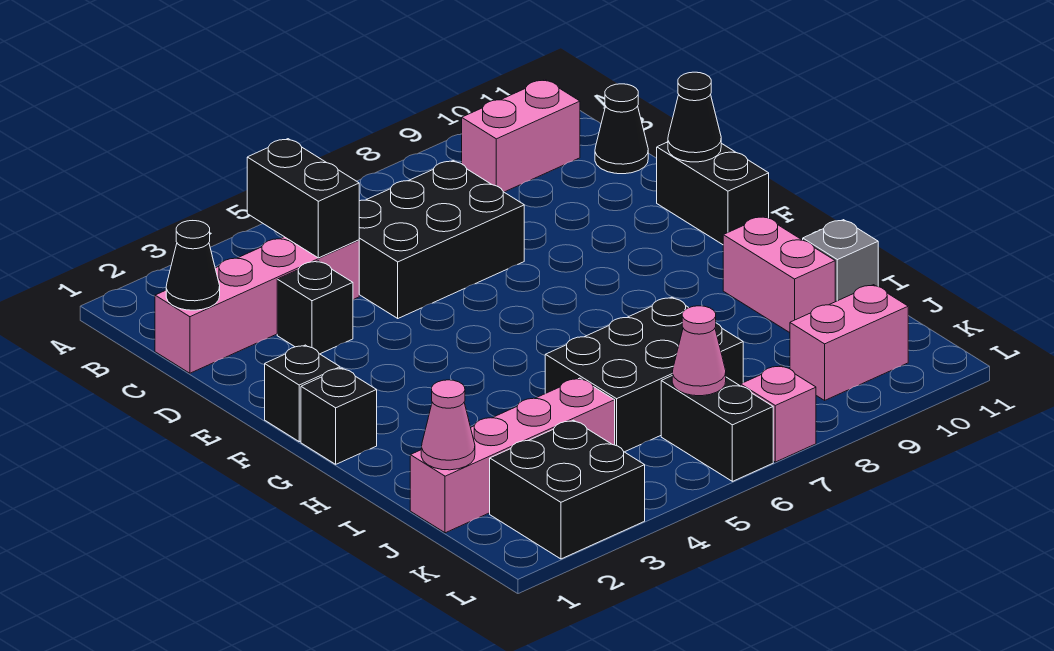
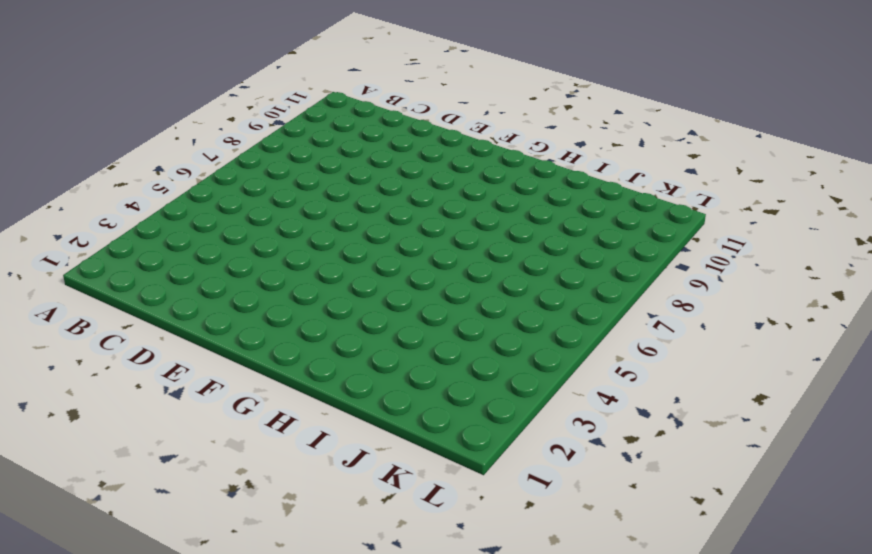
none -> pink brick B9:B10 level 1
none -> pink brick C1:C4 level 1
none -> black brick C5:D7 level 1

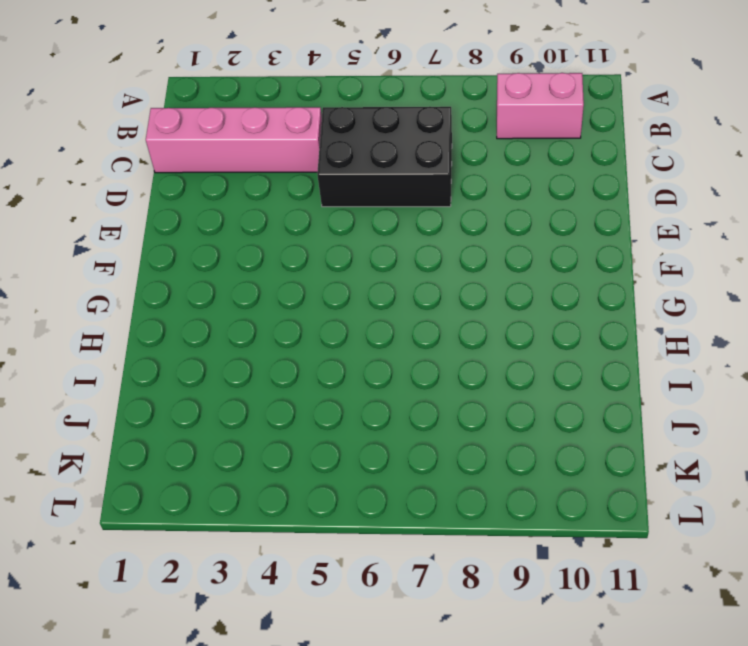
none -> black cone C11 level 1
none -> black brick D3 level 1
none -> black brick E11:F11 level 1

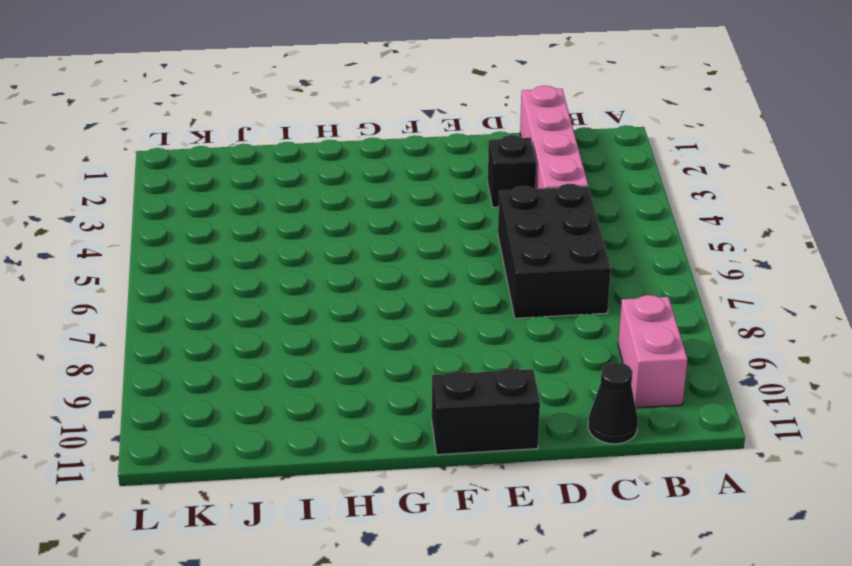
none -> black brick F1 level 1
none -> black brick G1 level 1
none -> pink brick H10:I10 level 1

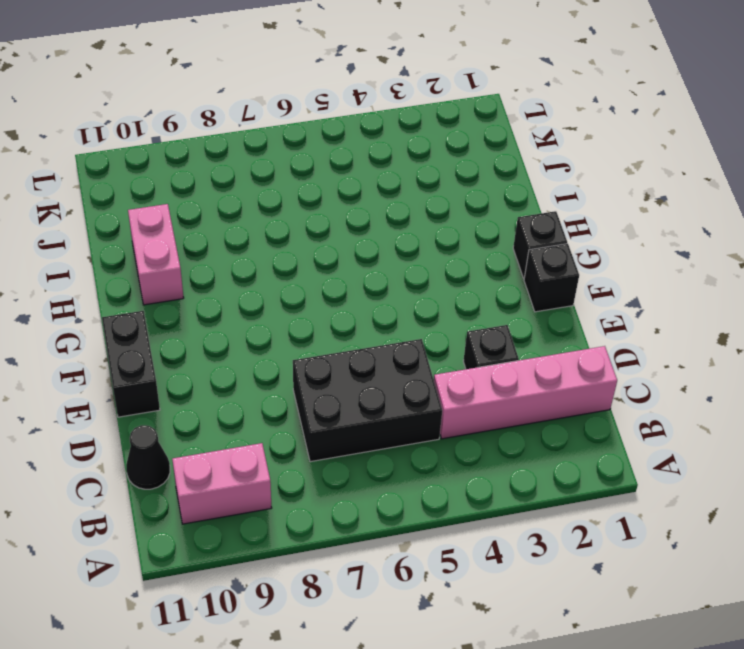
none -> black brick I5:J7 level 1
none -> grey brick I11 level 1
none -> pink brick J1:J4 level 1

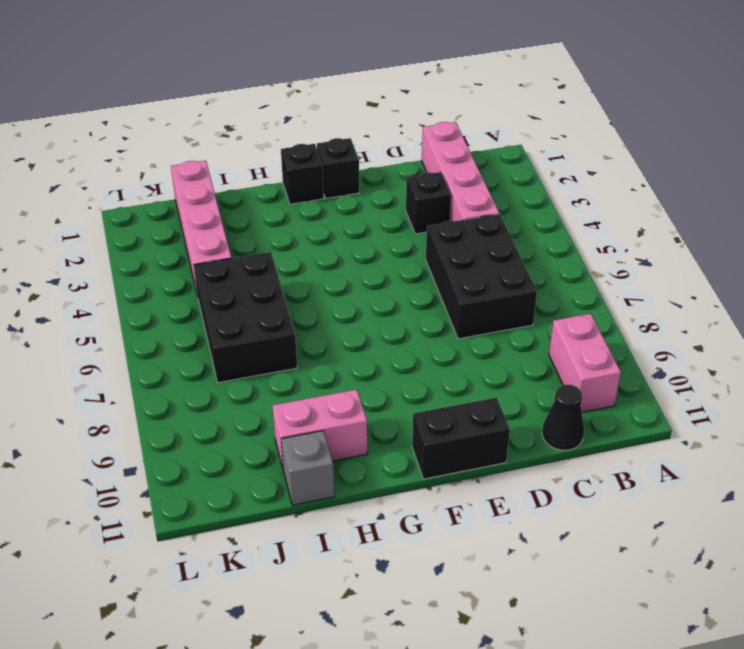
none -> black brick K2:L3 level 1
none -> black brick K6:L6 level 1
none -> pink brick K9:K10 level 1

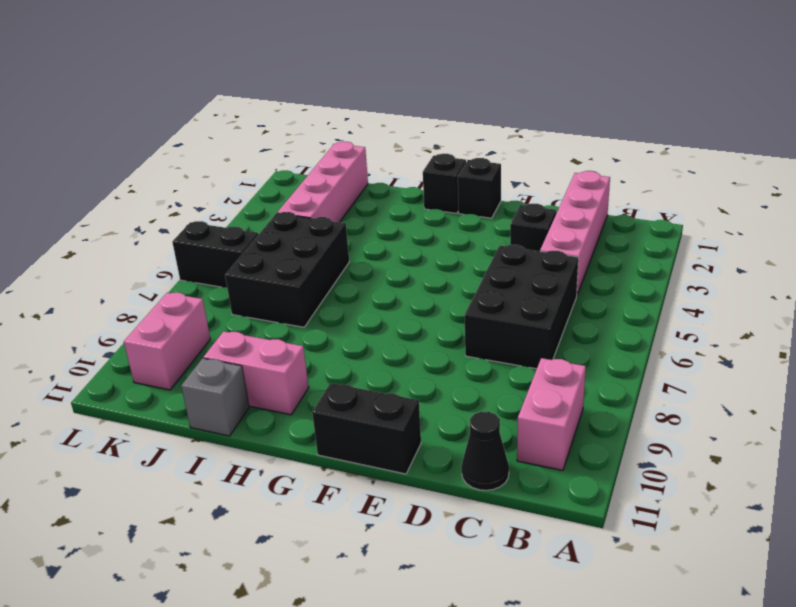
none -> black brick K2:L3 level 1
none -> pink brick L7 level 1
none -> black brick B4:C4 level 2

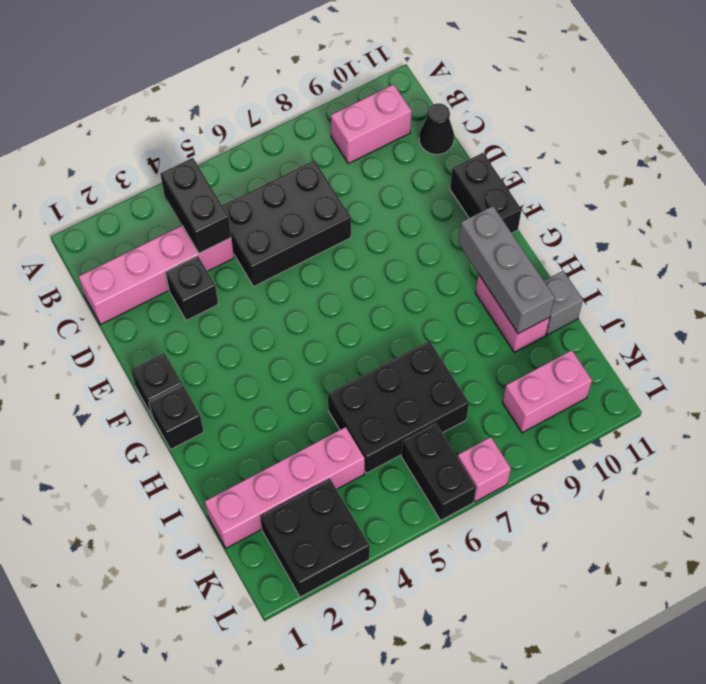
grey brick G10:I10 level 2 -> none
none -> black cone C1 level 2
none -> black cone E11 level 2
none -> pink cone J1 level 2

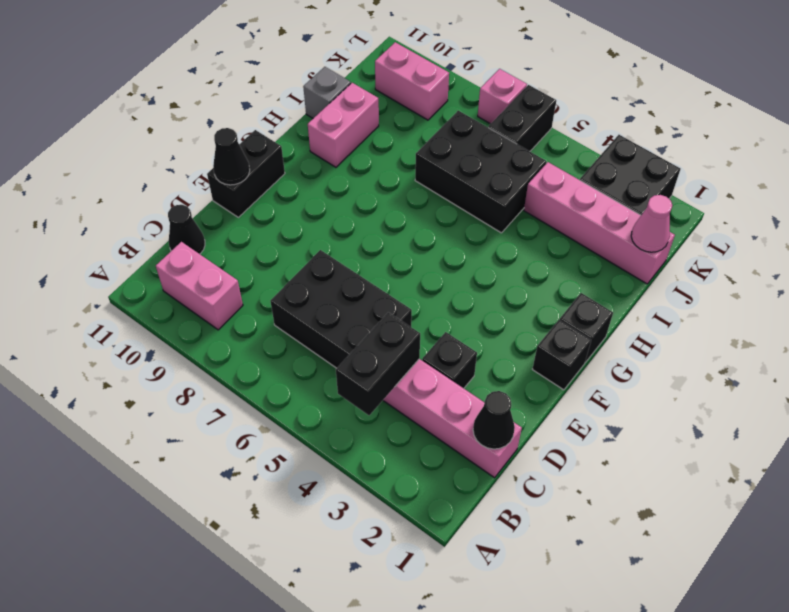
none -> pink cone K6 level 2

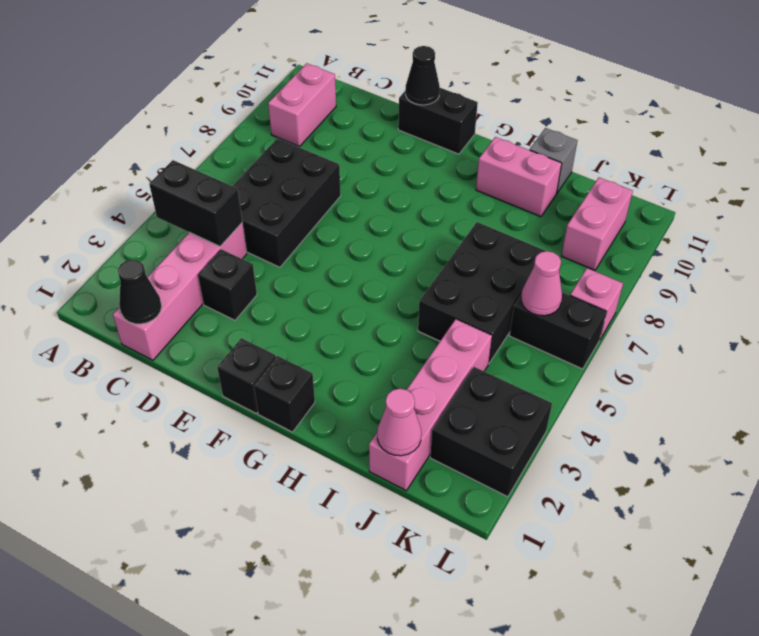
none -> black cone C11 level 1

